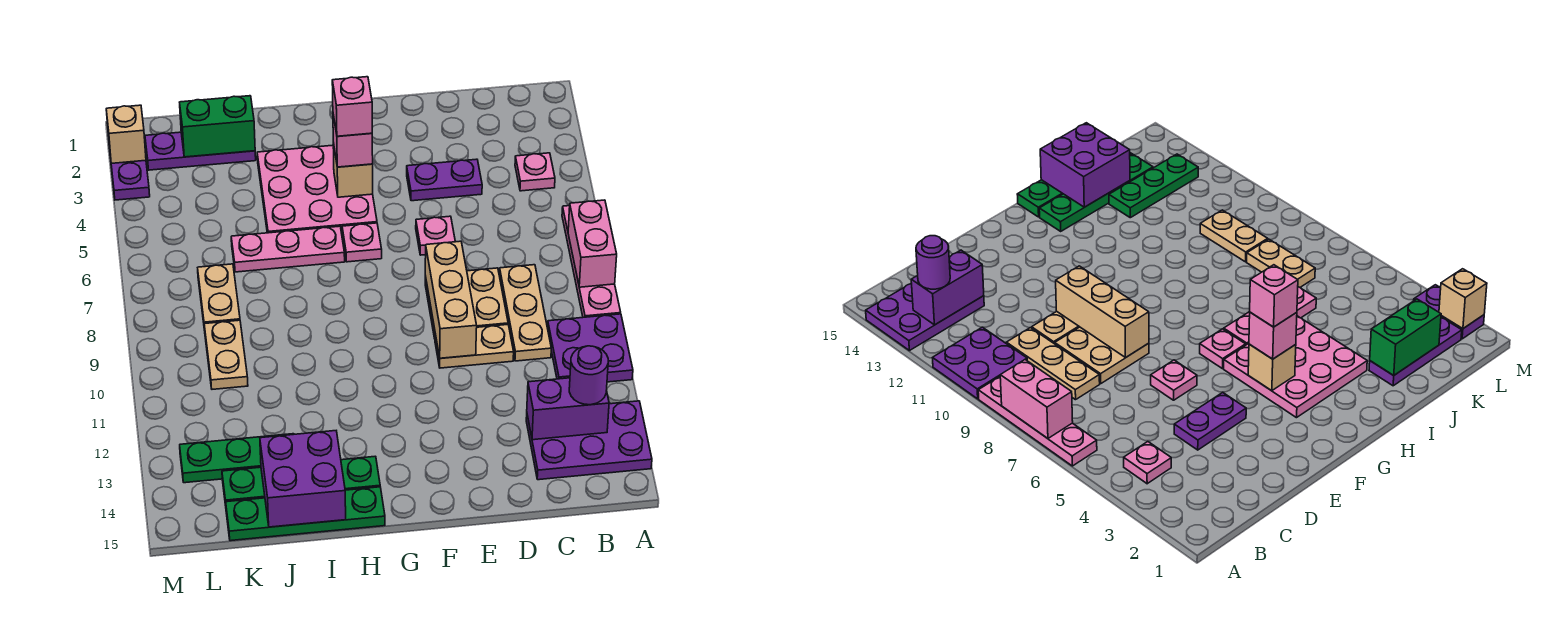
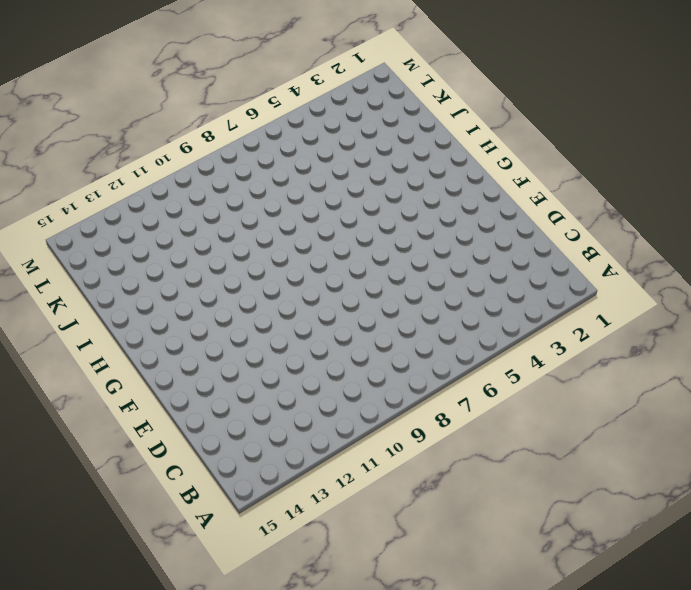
none -> pink plate A6:A9 level 1
none -> purple plate A10:B11 level 1
none -> purple plate A13:C14 level 1

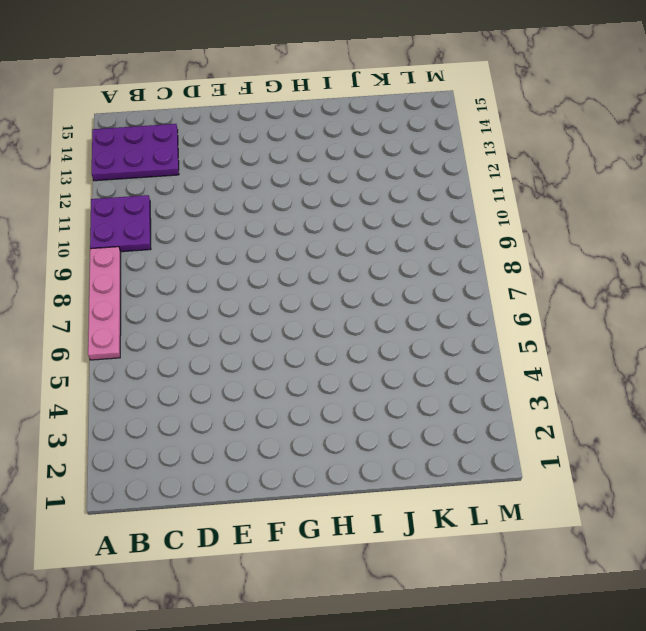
none -> pink plate B4 level 1
none -> tan plate C8:C10 level 1
none -> purple plate D4:E4 level 1

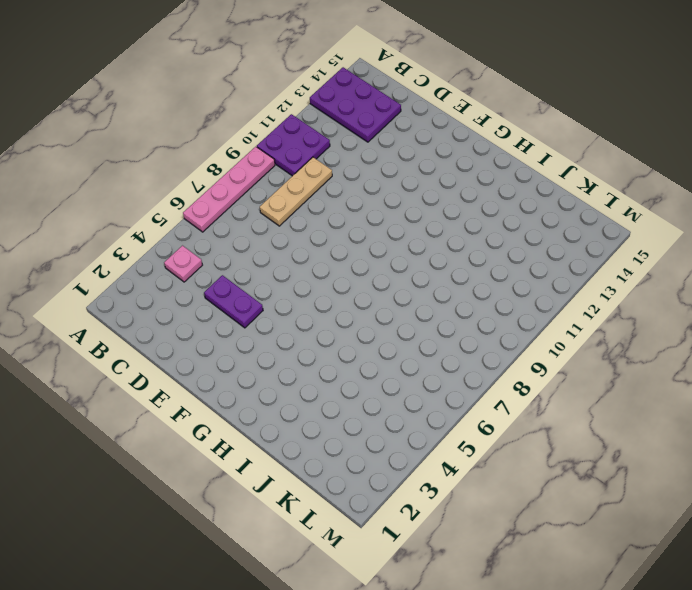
none -> tan plate D8:E9 level 1
none -> tan plate D10:E10 level 1
none -> pink plate E6 level 1

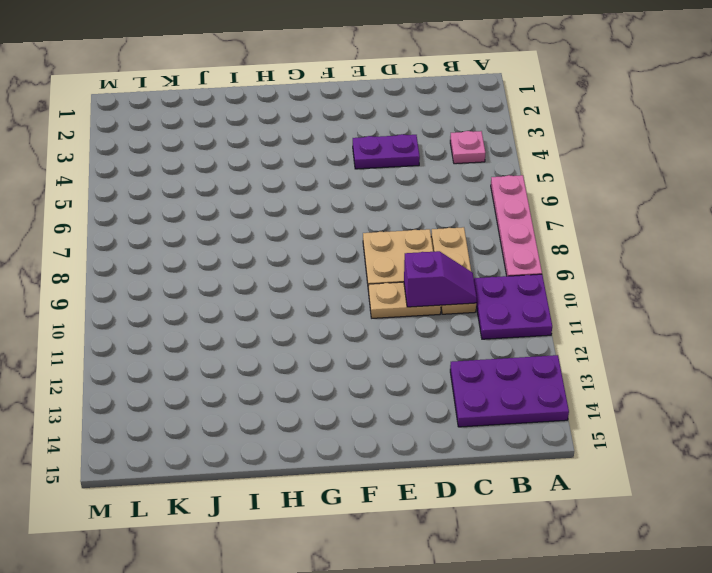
purple slope C10:D10 level 2 top D -> none
none -> pink plate E6 level 1
none -> pink plate G3:I5 level 1
none -> pink plate G6 level 1

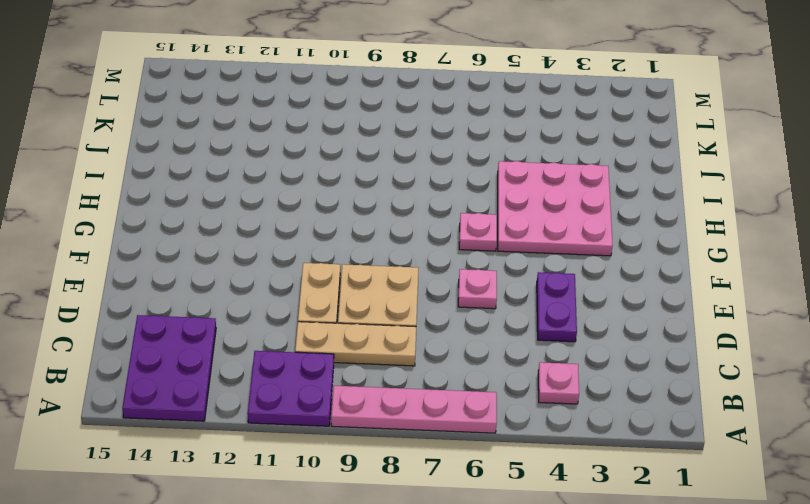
none -> pink plate H6:J6 level 1
none -> green plate H14:K14 level 1
none -> green plate H15:K15 level 1

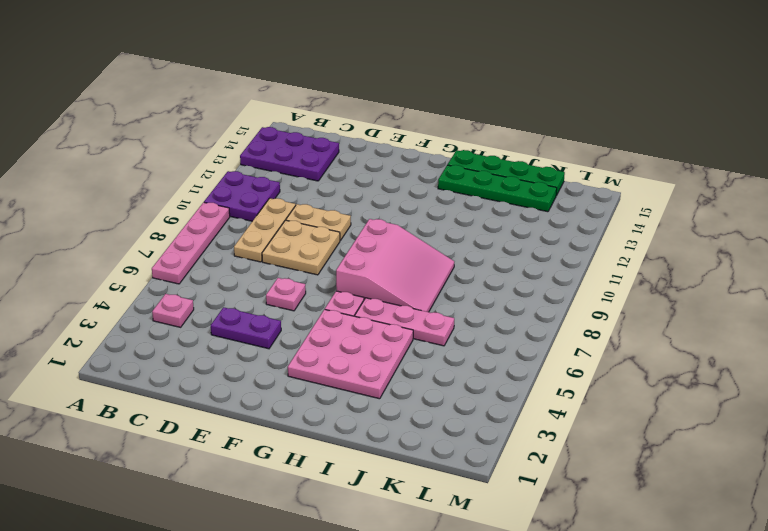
pink slope G7:I9 level 1 top G -> none
none -> purple plate J2:L2 level 1
none -> green plate J13:L13 level 1
none -> tan plate K7:K8 level 1

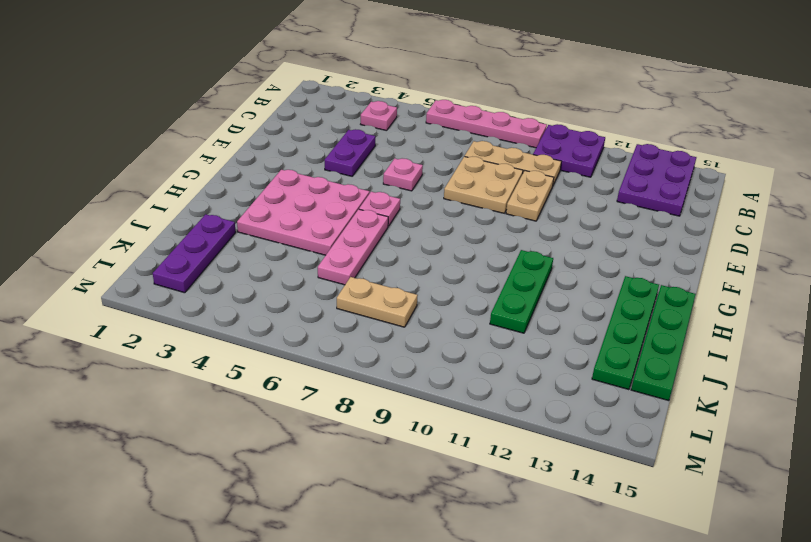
green plate H11:J11 level 1 -> green plate J13:L13 level 1
none -> tan plate K9:K10 level 1
none -> purple plate M2:M3 level 1
none -> pink brick A7:A8 level 2

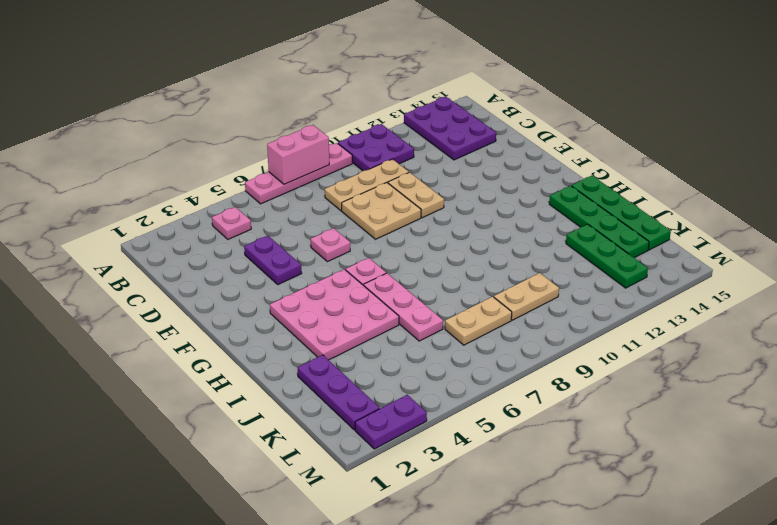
none -> purple brick B13:C13 level 2
none -> tan brick E8:E10 level 2
none -> tan brick G4 level 2

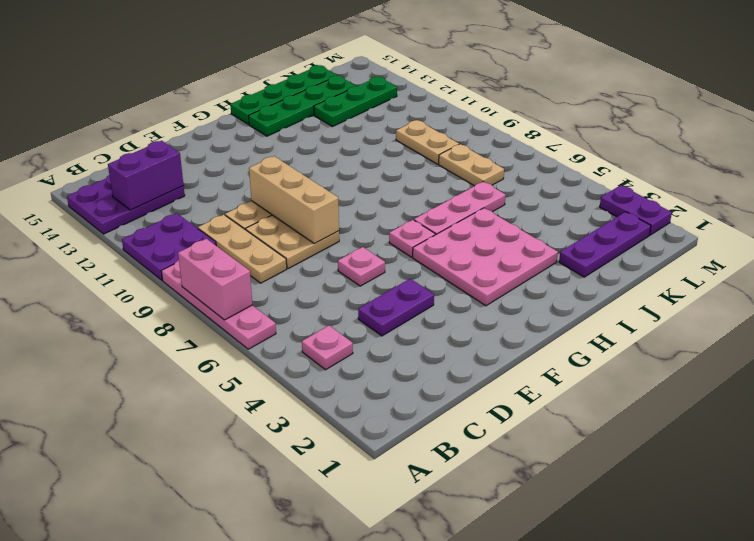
none -> tan brick G4 level 2
none -> purple brick I14:J15 level 2
none -> green brick J2:K2 level 2

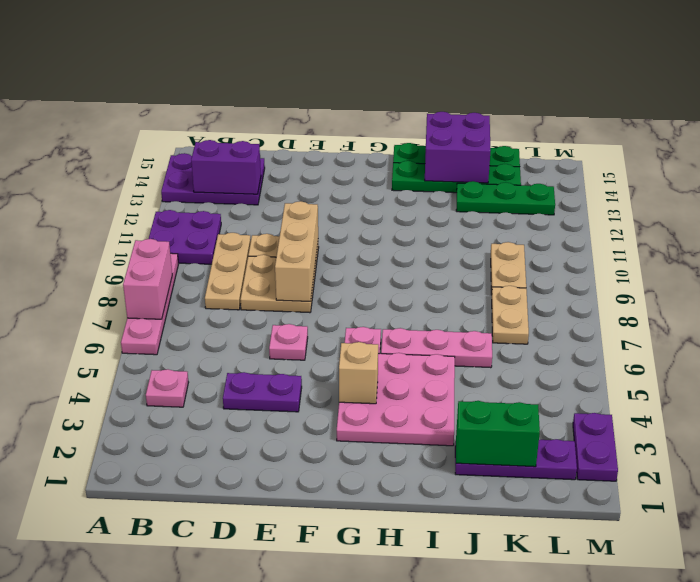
none -> tan brick M2 level 2
none -> purple round brick B13 level 3
none -> pink brick G4 level 3

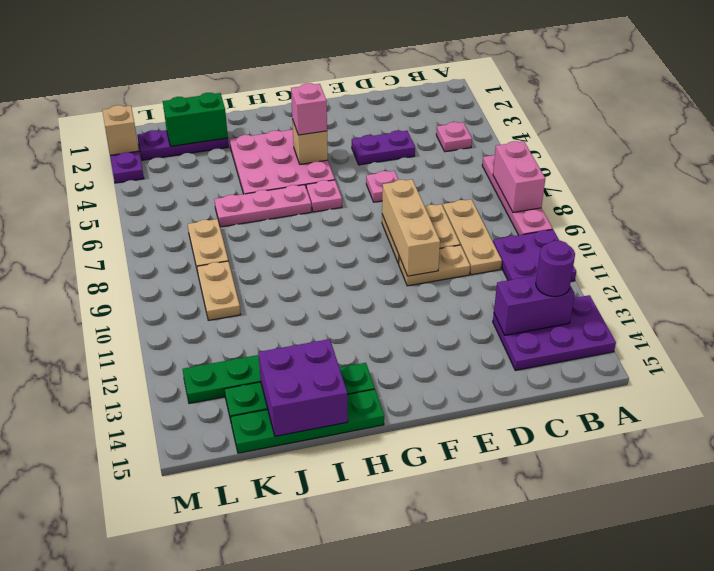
none -> pink brick G4 level 4

